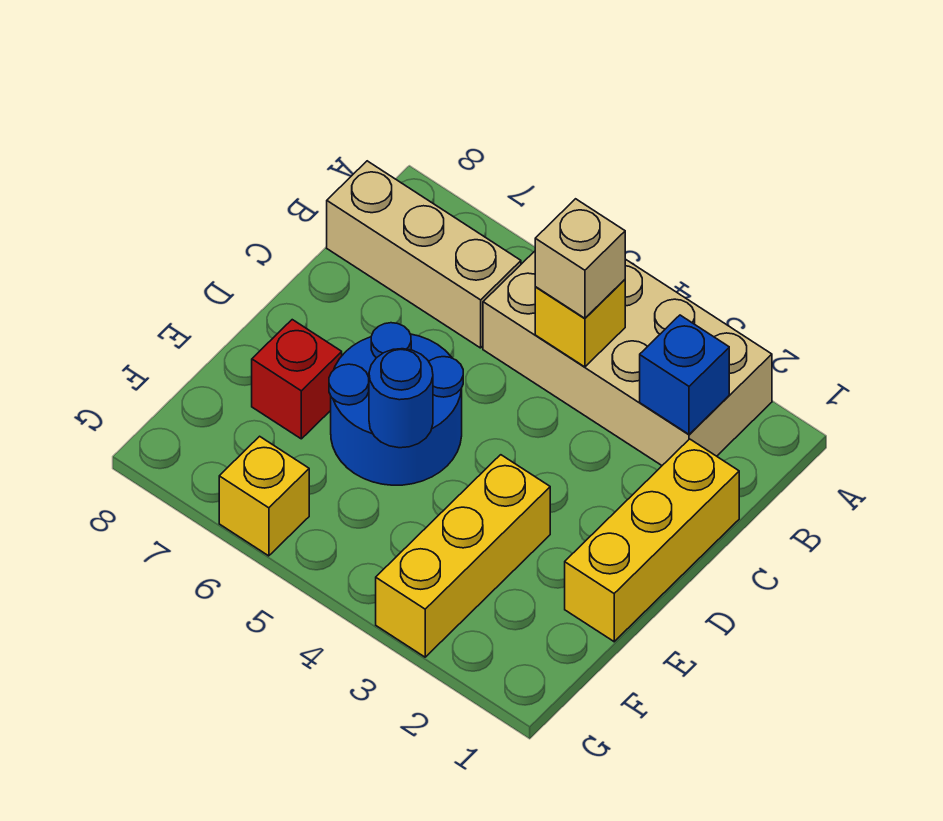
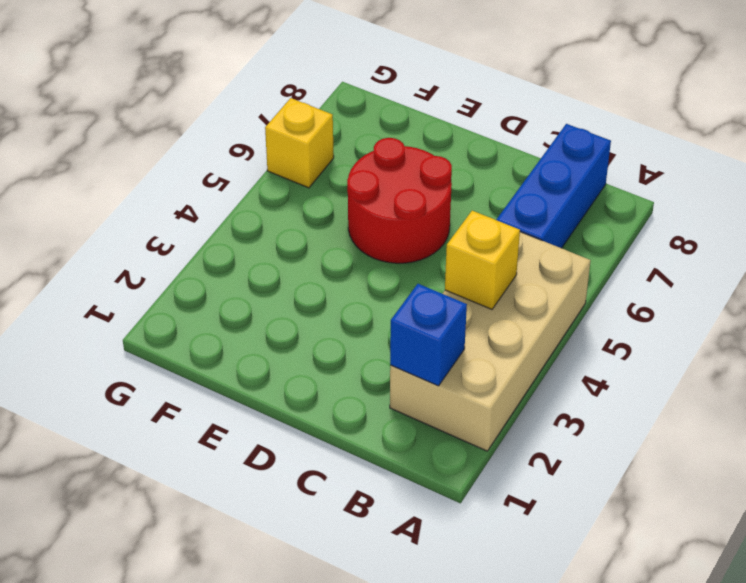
blue brick B6:B8 level 1 -> tan brick B6:B8 level 1
red round brick D5:E6 level 1 -> blue round brick D5:E6 level 1
none -> yellow brick C1:E1 level 1
none -> yellow brick E3:G3 level 1

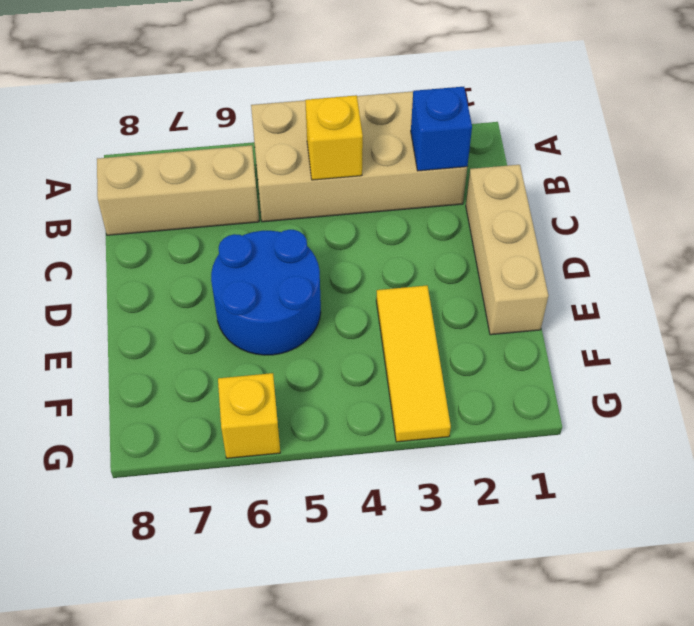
tan brick C1:E1 level 1 -> yellow brick C1:E1 level 1
yellow tile E3:G3 level 1 -> yellow brick E3:G3 level 1
none -> red brick E7 level 1
none -> blue round brick E5 level 2

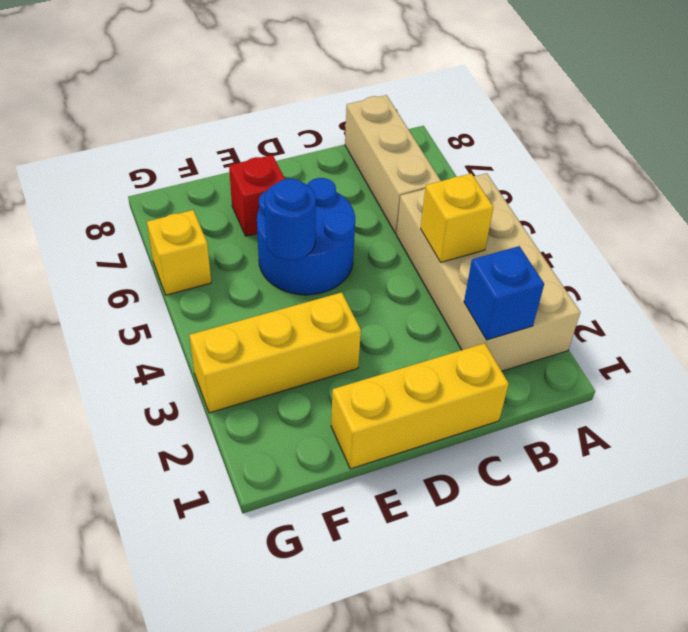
none -> tan brick B4 level 3

